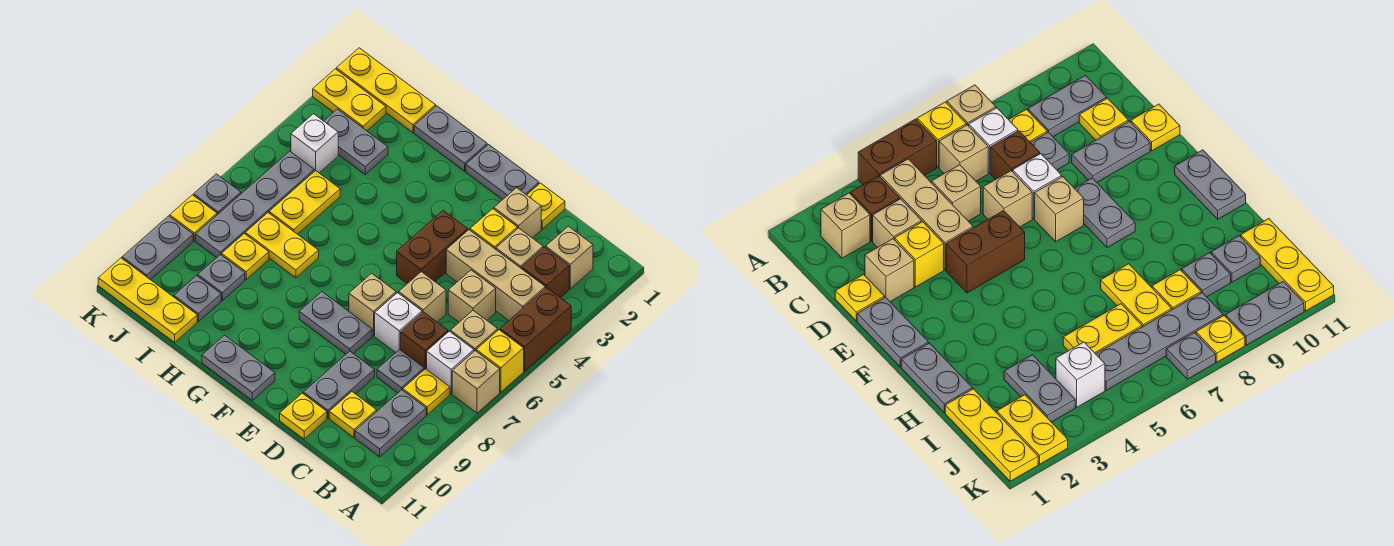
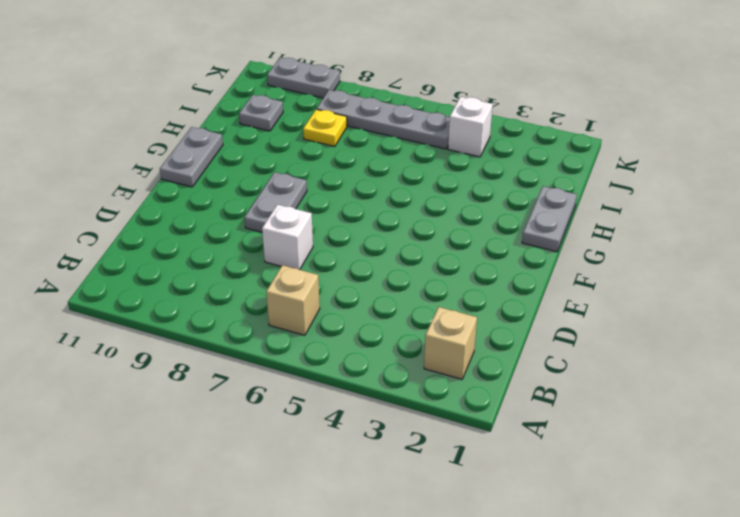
none -> brown brick A4:A5 level 1
none -> yellow brick A6 level 1
none -> tan brick A7 level 1
none -> brown brick B3 level 1

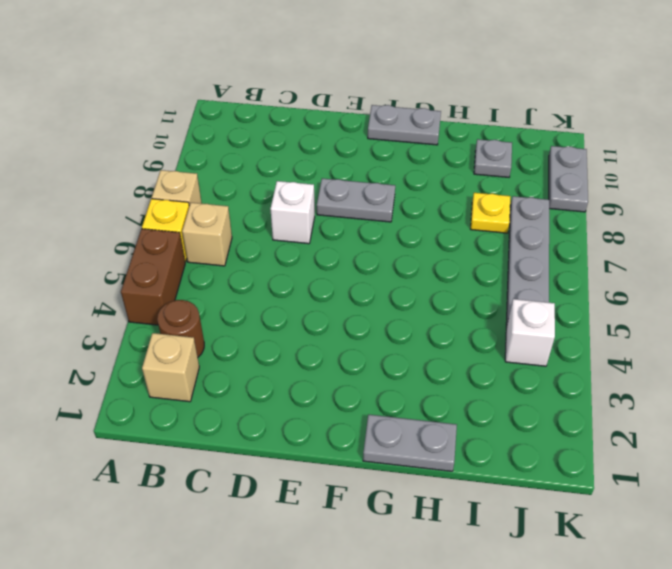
brown round brick B3 level 1 -> brown brick B3 level 1
none -> tan brick B4:D4 level 1
none -> white brick B7 level 1
none -> yellow plate B8 level 1
none -> grey plate B9:B10 level 1

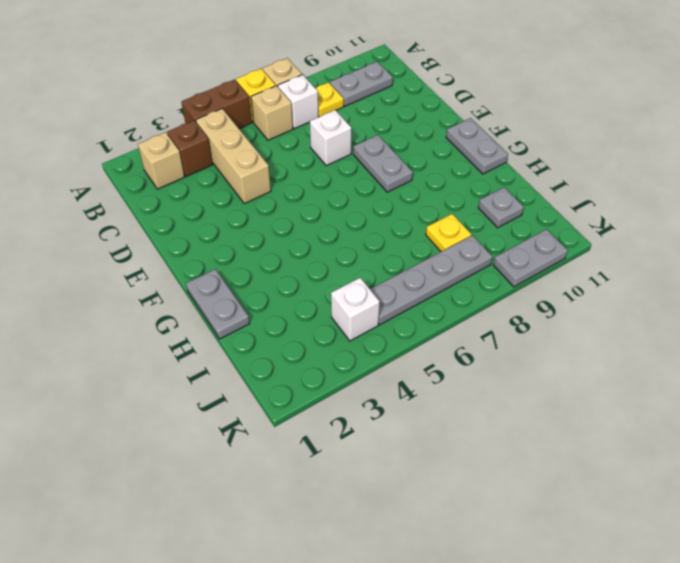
none -> tan brick C3 level 1
none -> tan brick C5 level 1
none -> brown brick C7 level 1
none -> grey plate C8 level 1

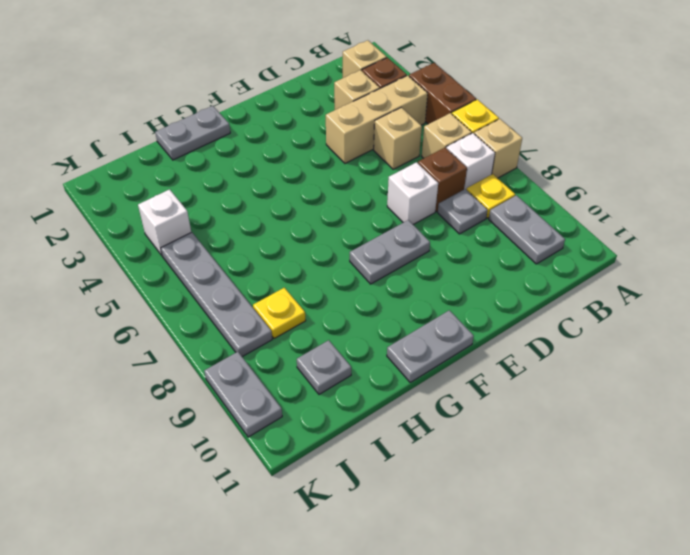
none -> yellow plate C10 level 1
none -> yellow plate D1 level 1
none -> tan brick D2 level 1
none -> yellow brick D3 level 1

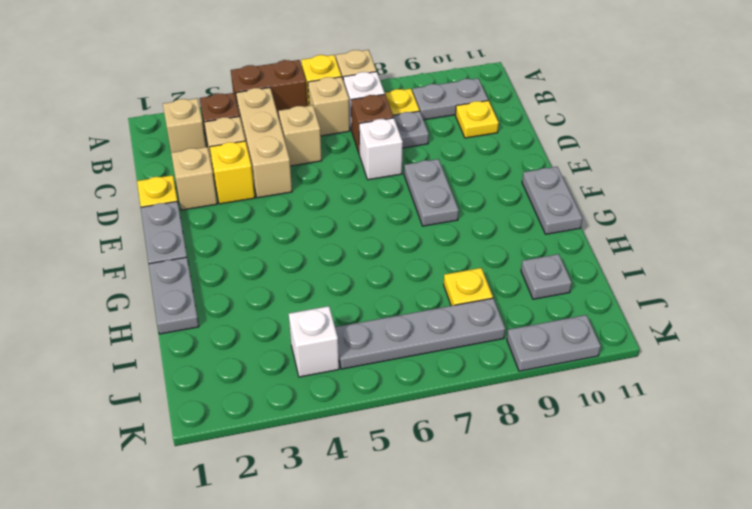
none -> tan brick D6 level 1
none -> grey plate D9:D10 level 1
none -> yellow plate D11 level 1
none -> brown brick E4:E5 level 1

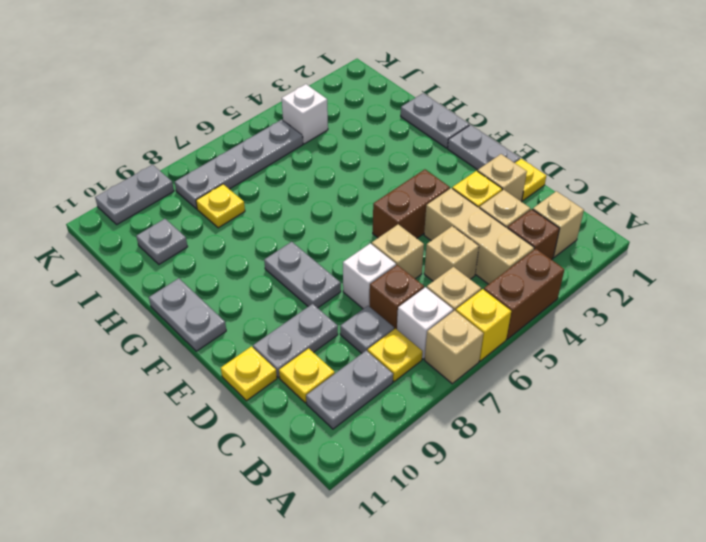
none -> tan brick E7 level 1
none -> yellow plate H7:I7 level 1
none -> yellow plate I1:K1 level 1
none -> grey plate I3:J3 level 1

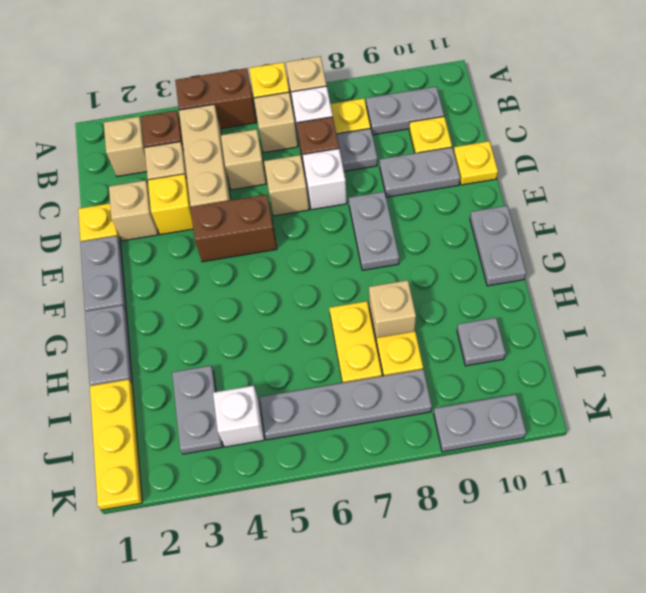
tan brick H8 level 1 -> tan brick E7 level 1
none -> yellow plate I5:I6 level 1
none -> grey plate I9 level 1
none -> yellow plate I11:K11 level 1
none -> yellow plate J2:K2 level 1

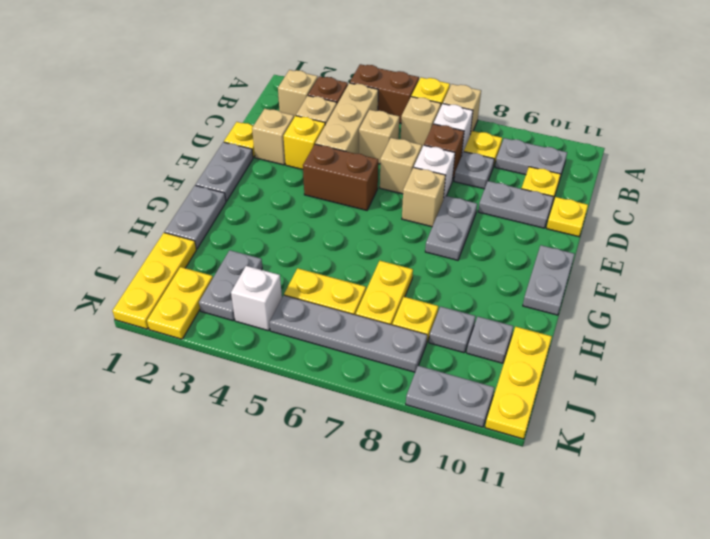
none -> grey plate K7 level 1
none -> yellow plate K8 level 1

